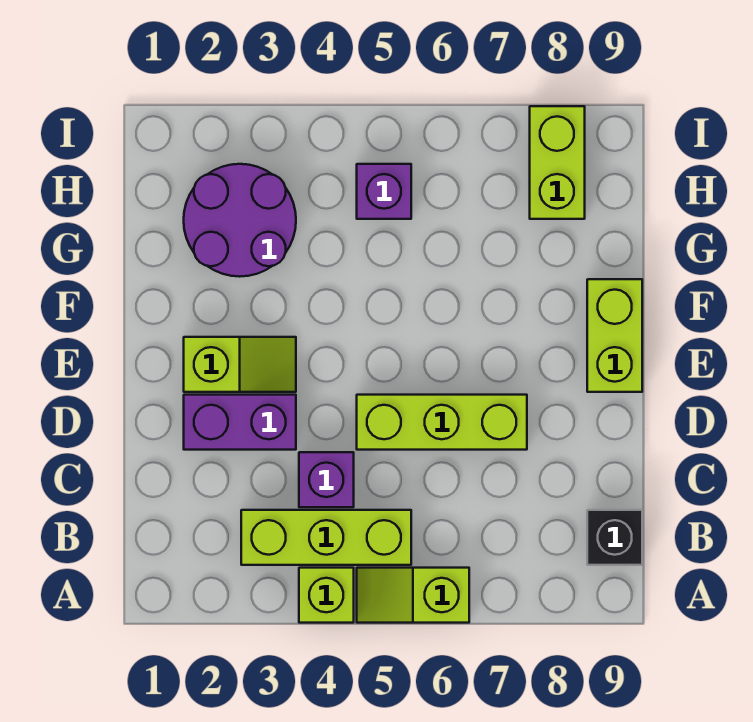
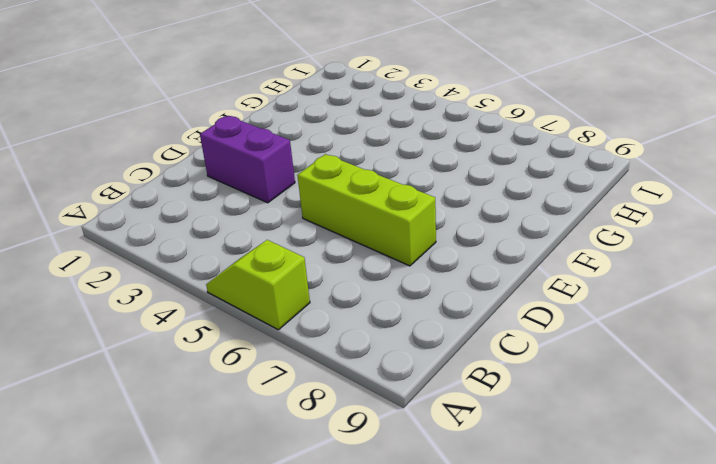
none -> lime brick A4 level 1
none -> lime brick B3:B5 level 1
none -> black brick B9 level 1

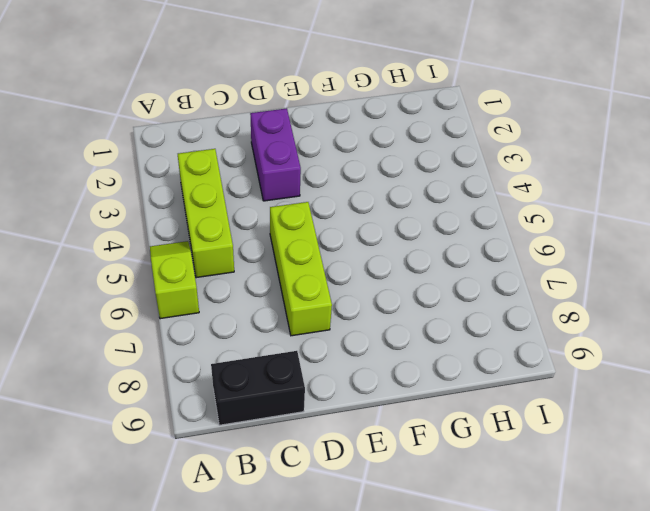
black brick B9:C9 level 1 -> black brick B9 level 1
none -> lime brick A4 level 1
none -> purple brick C4 level 1
none -> lime slope E2:E3 level 1 top 2

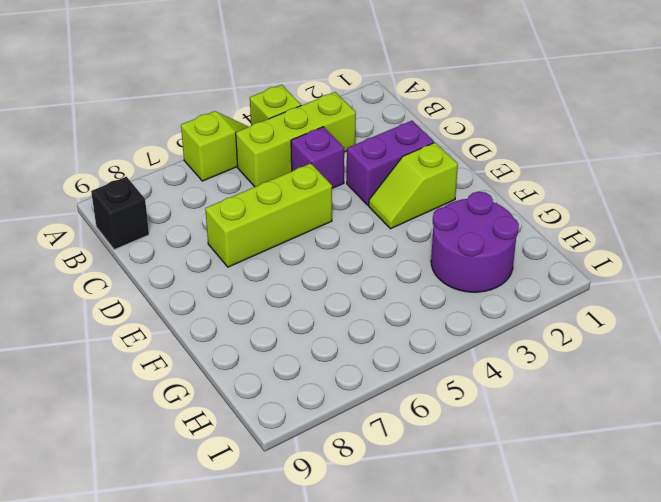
none -> lime brick E9:F9 level 1
none -> purple brick H5 level 1
none -> lime brick H8:I8 level 1

